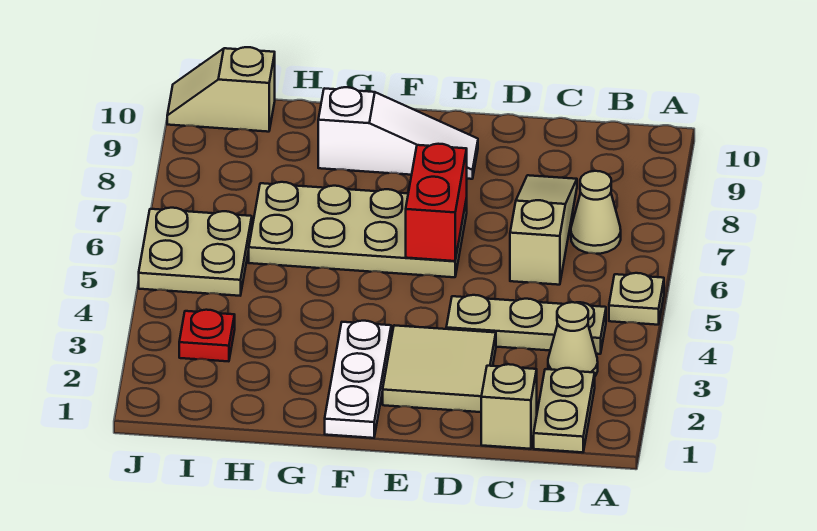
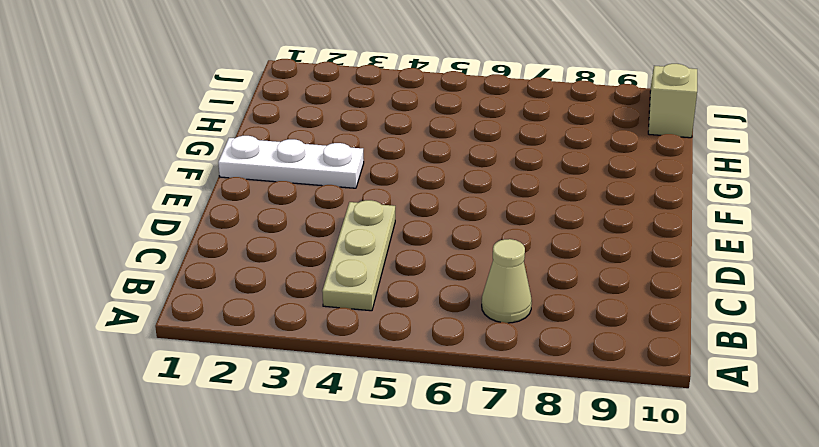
none -> tan plate A5 level 1
none -> tan plate B1:B2 level 1
none -> tan cone B3 level 1

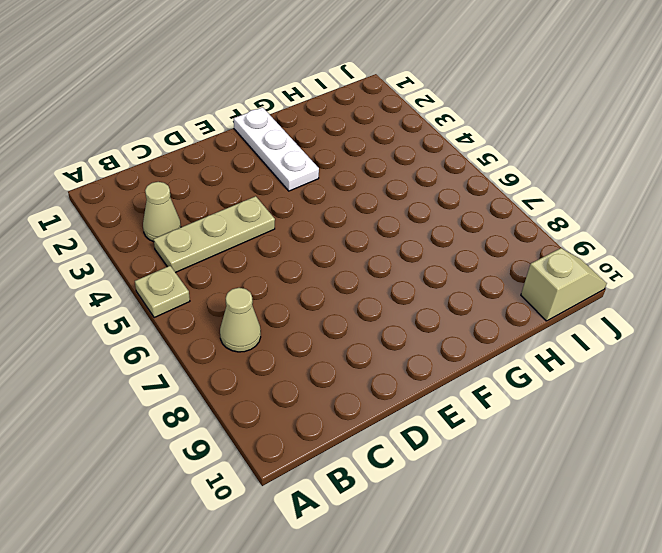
none -> tan plate B1:B2 level 1
none -> tan brick C1 level 1
none -> tan slope C6:C8 level 1 top 6

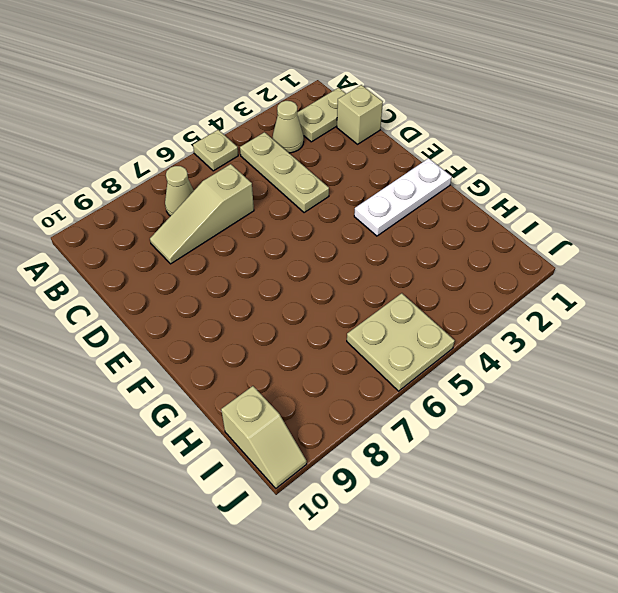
none -> tan tile D2:E3 level 1
none -> tan plate E6:H7 level 1
none -> white slope E9:G9 level 1 top G

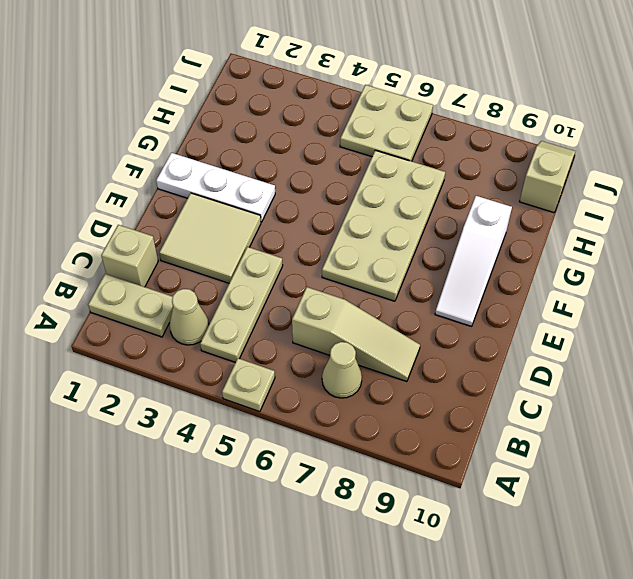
none -> red plate I3 level 1
none -> red brick E6:E7 level 2

